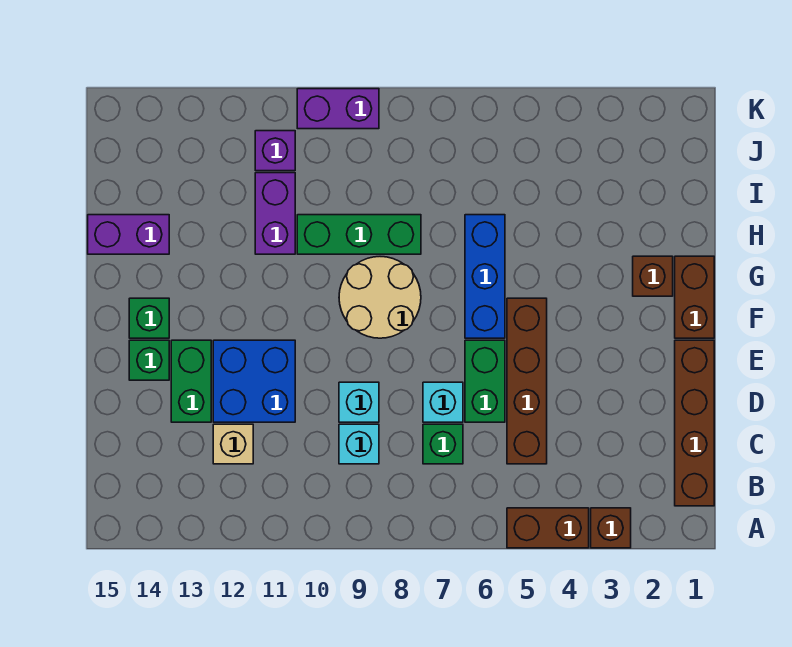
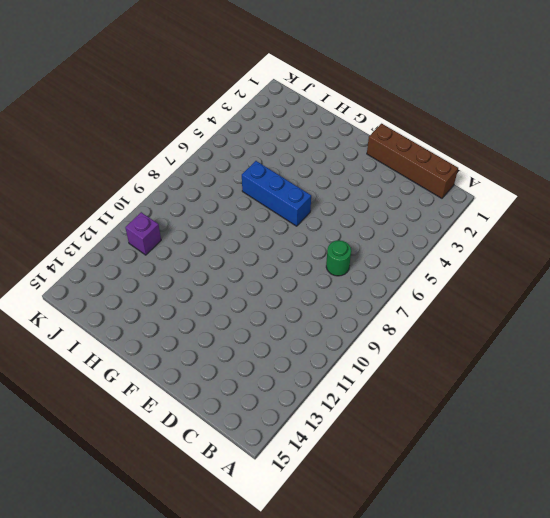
green round brick C7 level 1 -> green brick C7 level 1
none -> brown brick A3 level 1
none -> brown brick A4:A5 level 1
none -> brown brick C5:F5 level 1

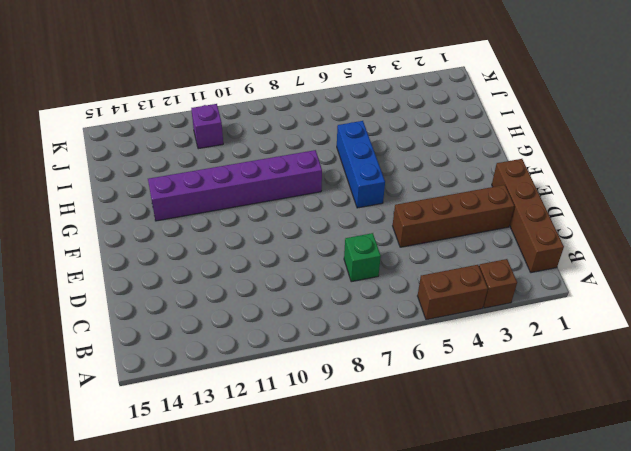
brown brick D2:D5 level 1 -> brown brick C5:F5 level 1
purple brick G8:G13 level 1 -> tan round brick F8:G9 level 1
none -> cyan brick C9 level 1
none -> tan brick C12 level 1
none -> green brick D6:E6 level 1

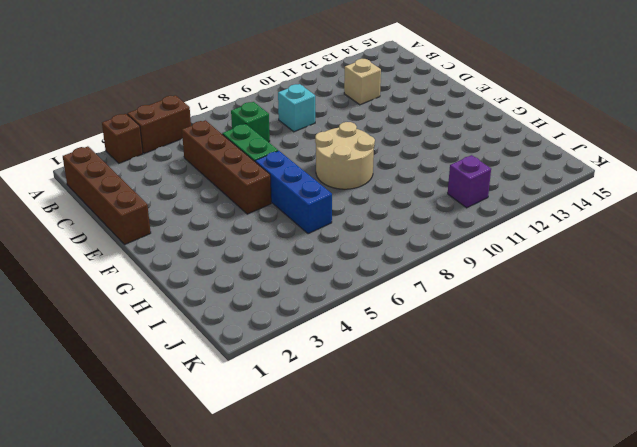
none -> cyan brick D7 level 1
none -> cyan brick D9 level 1
none -> blue brick D11:E12 level 1

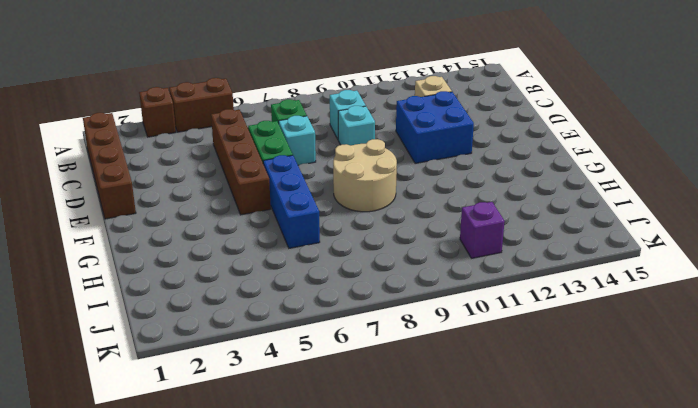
none -> green brick D13:E13 level 1
none -> green brick E14 level 1
none -> brown brick F1:G1 level 1

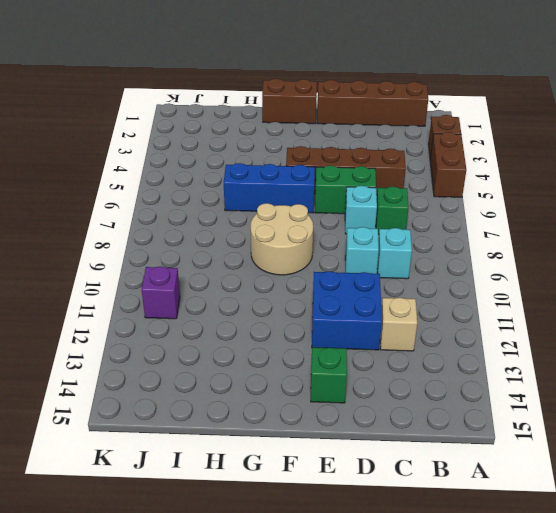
none -> green brick D13:E13 level 1
none -> green brick F14 level 1
none -> brown brick G2 level 1

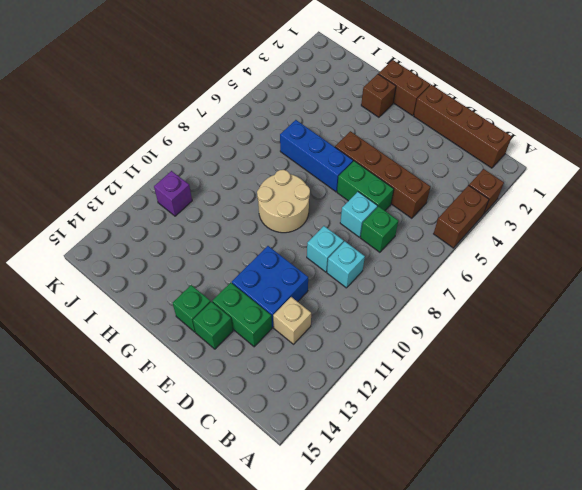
none -> green brick H8:H10 level 1
none -> purple brick H11:I11 level 1
none -> purple brick H14:H15 level 1

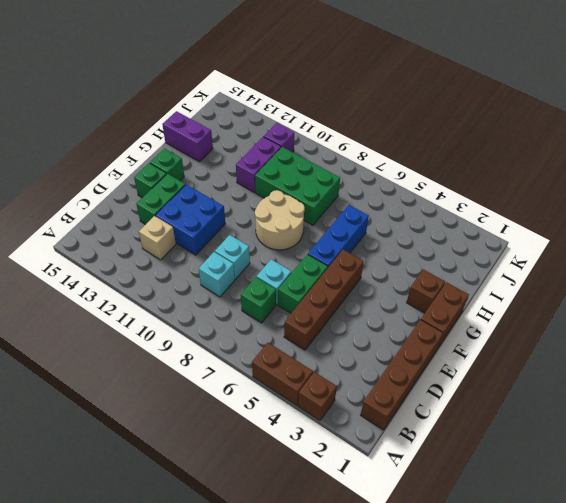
green brick H8:I10 level 1 -> green brick H8:H10 level 1
none -> purple brick K9:K10 level 1

